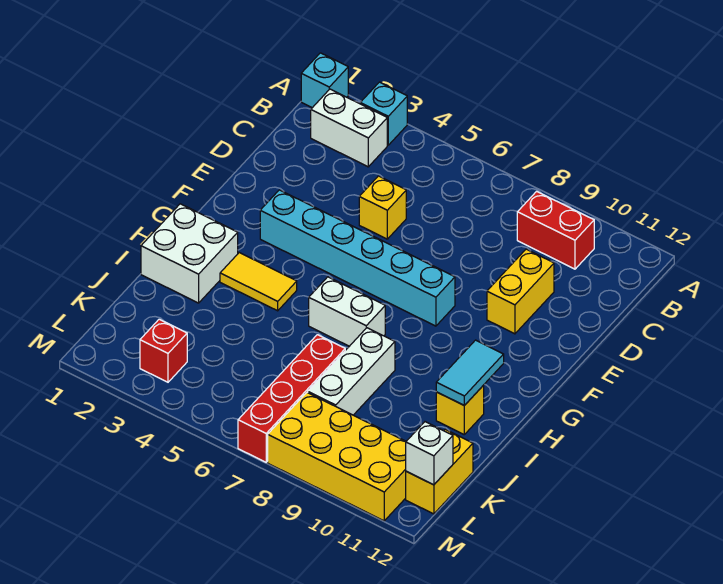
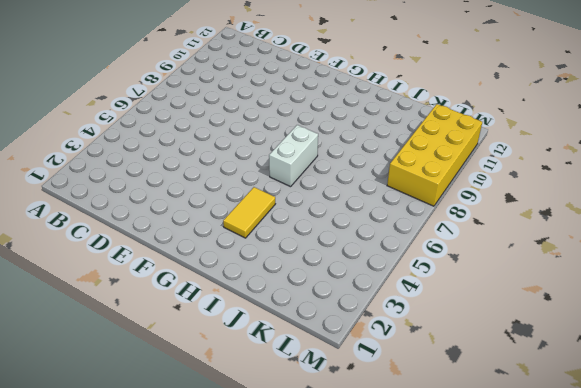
none -> cyan brick A1 level 1
none -> cyan brick A3 level 1
none -> white brick B2:B3 level 1

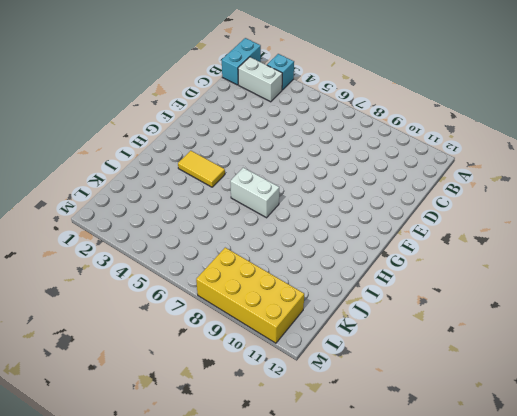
cyan brick A1:B1 level 1 -> cyan brick A1 level 1
none -> red brick B9:B10 level 1
none -> yellow brick D5 level 1
none -> yellow brick D10:E10 level 1

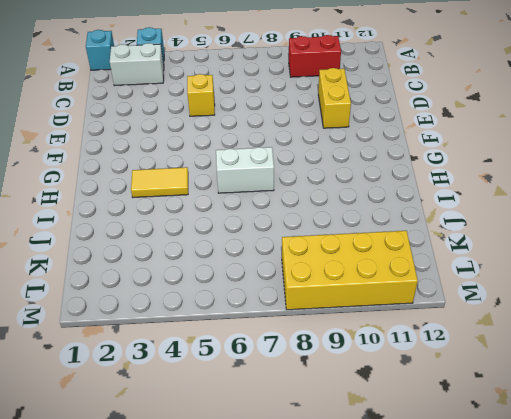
none -> cyan brick F3:F8 level 1
none -> white brick H1:I2 level 1
none -> white brick I8:K8 level 1

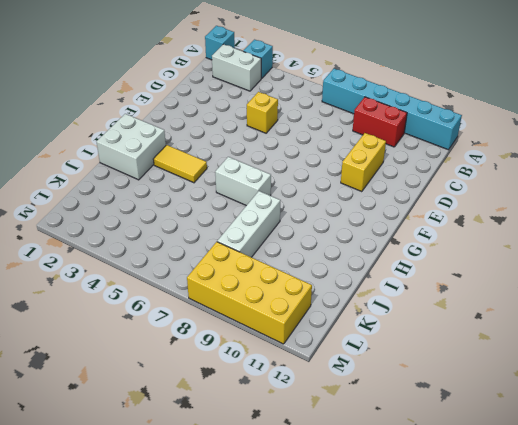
cyan brick A7:A12 level 1 -> cyan brick F3:F8 level 1
none -> yellow brick I11 level 1
none -> red brick J7:M7 level 1
none -> yellow brick K12:L12 level 1

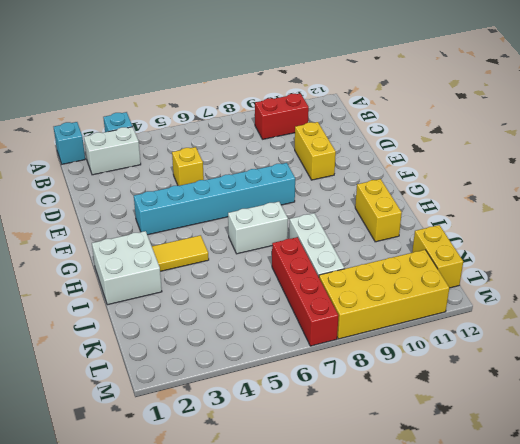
yellow brick H11:I11 level 1 -> yellow brick I11 level 1
none -> red brick L3 level 1
none -> cyan tile H11:I11 level 2
none -> white brick L12 level 2

